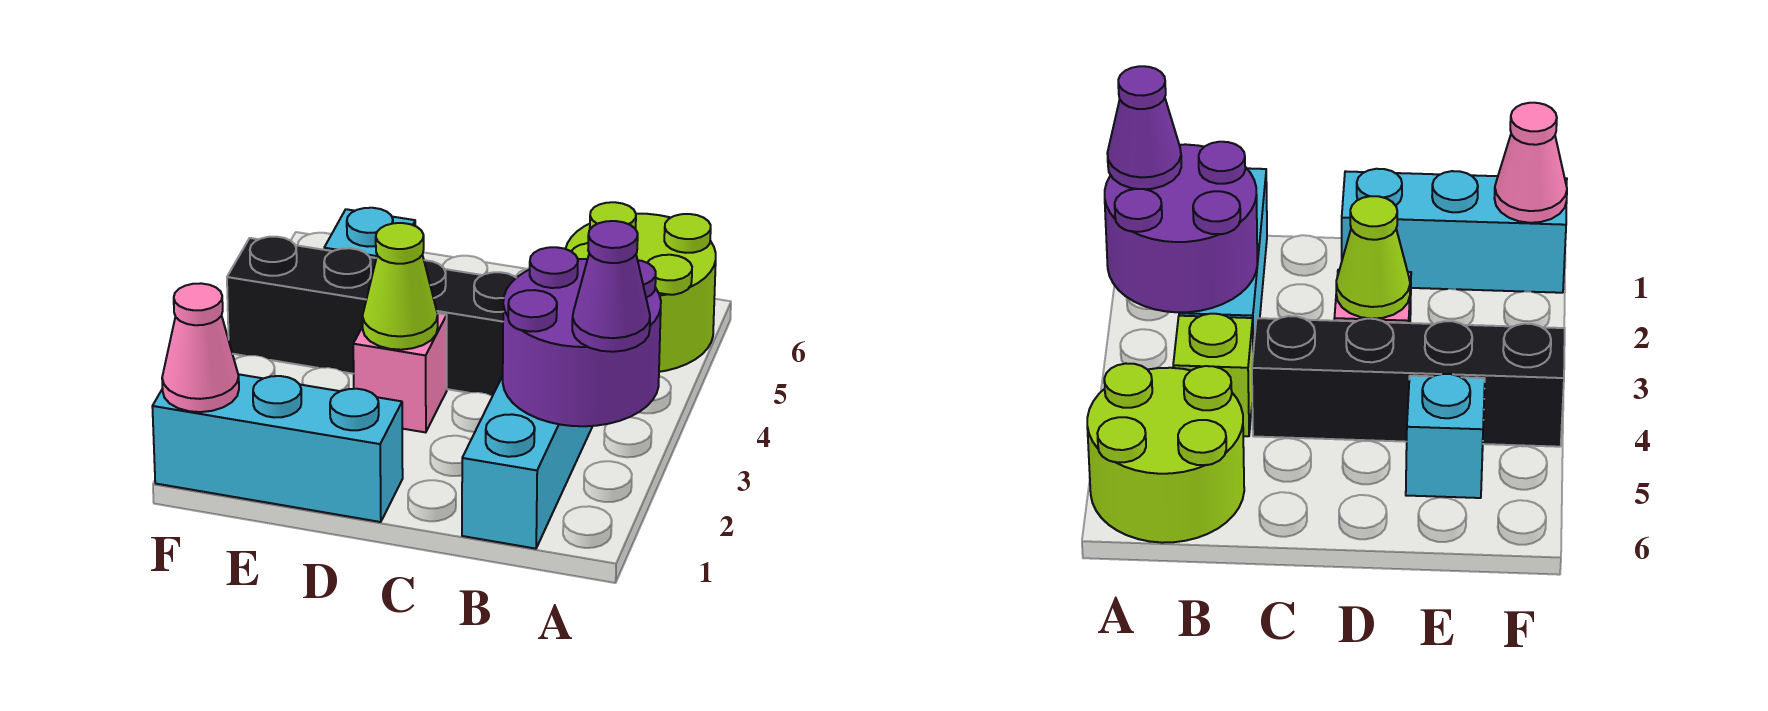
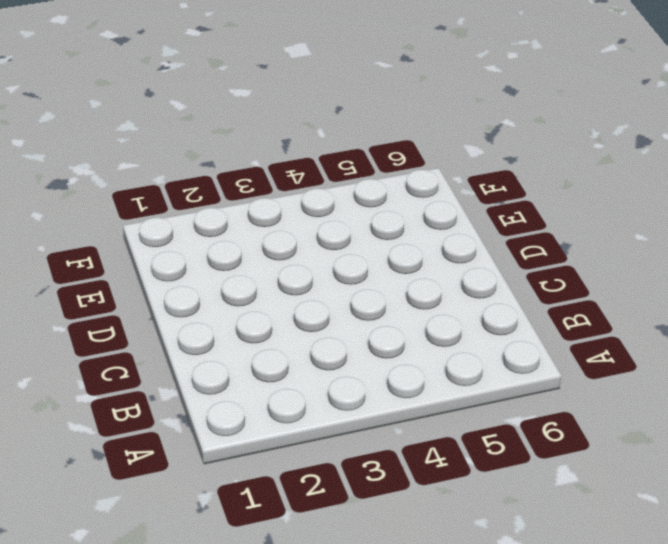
none -> lime round brick A5:B6 level 1
none -> cyan brick B1:B3 level 1

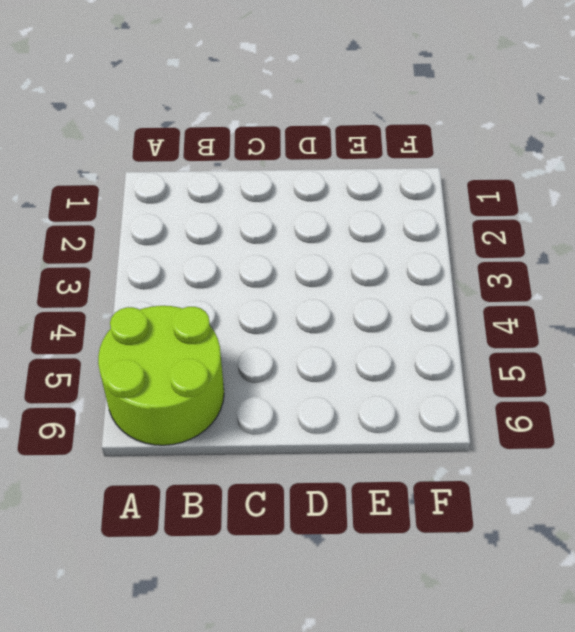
none -> cyan brick B1:B3 level 1
none -> lime brick B4 level 1

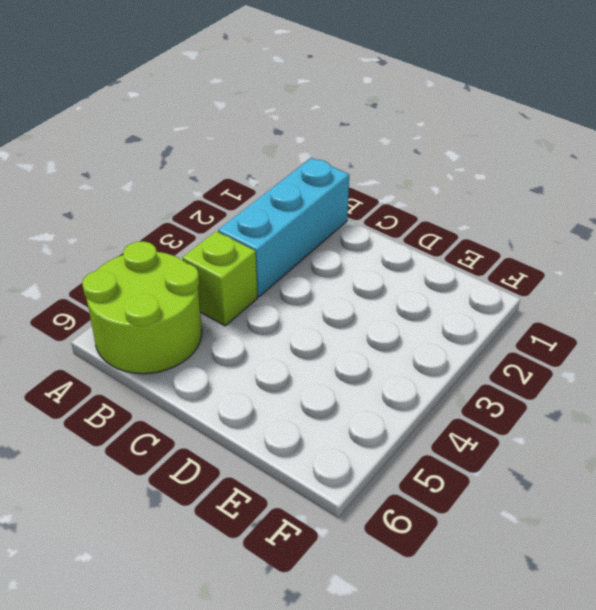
none -> black brick C4:F4 level 1
none -> cyan brick D1:F1 level 1

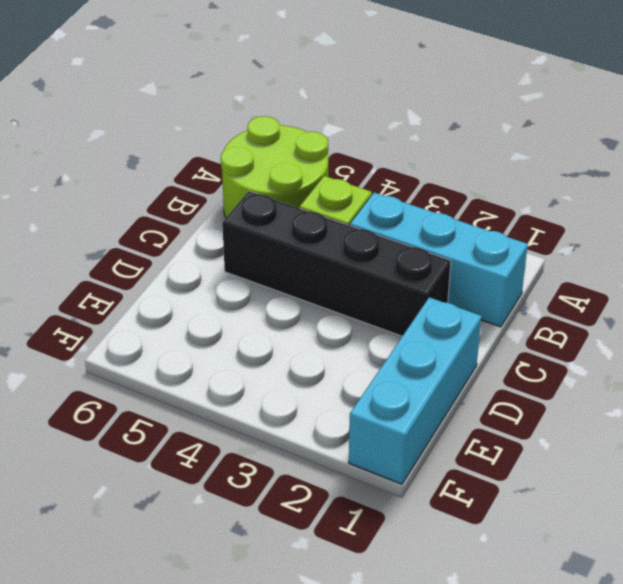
black brick C2:C5 level 1 -> black brick C4:F4 level 1
none -> pink brick D3 level 1
none -> cyan brick E5 level 1

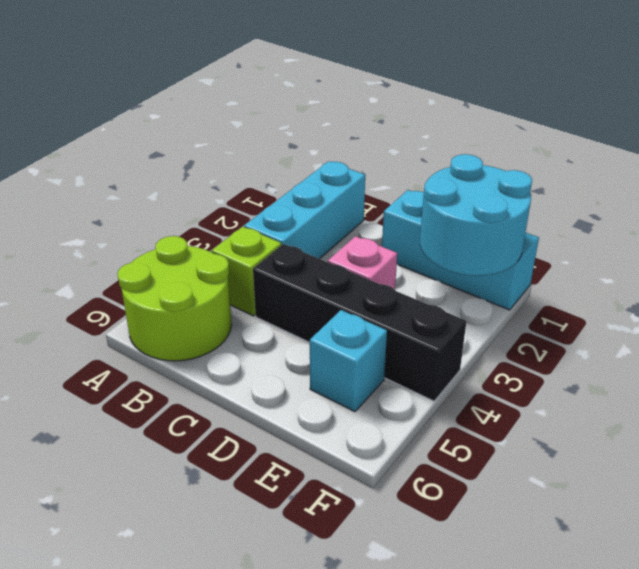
cyan round brick E1:F2 level 2 -> pink cone F1 level 2
none -> purple round brick A2:B3 level 2
none -> lime cone D3 level 2

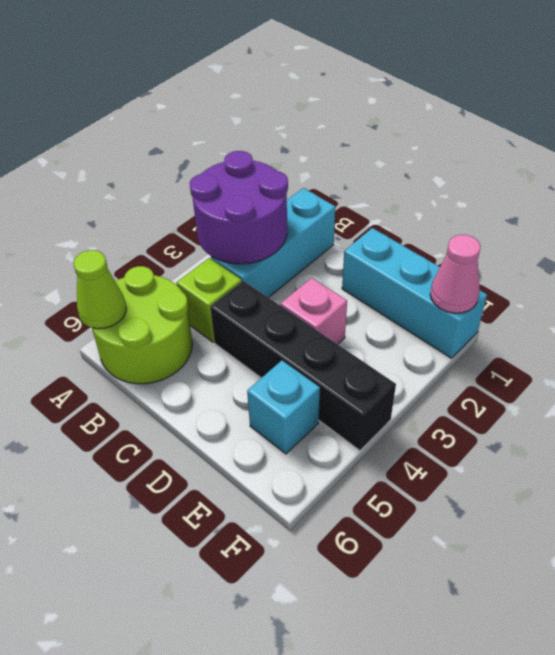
lime cone A6 level 2 -> lime cone D3 level 2
none -> purple cone A2 level 3

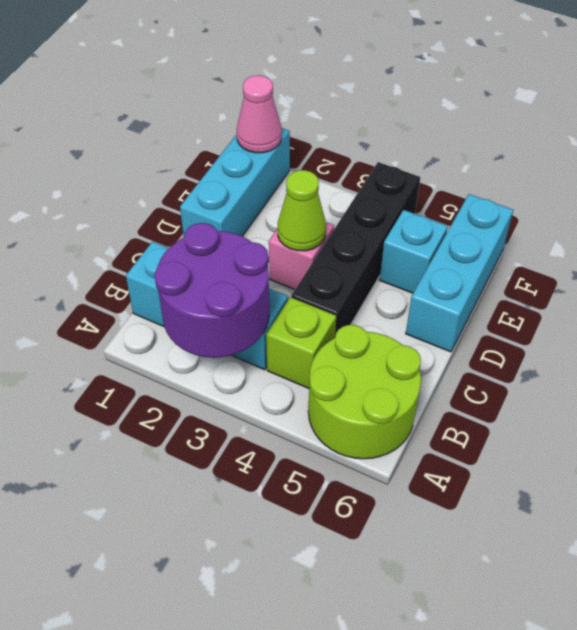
cyan brick D6:F6 level 1 -> none
none -> purple cone A2 level 3

